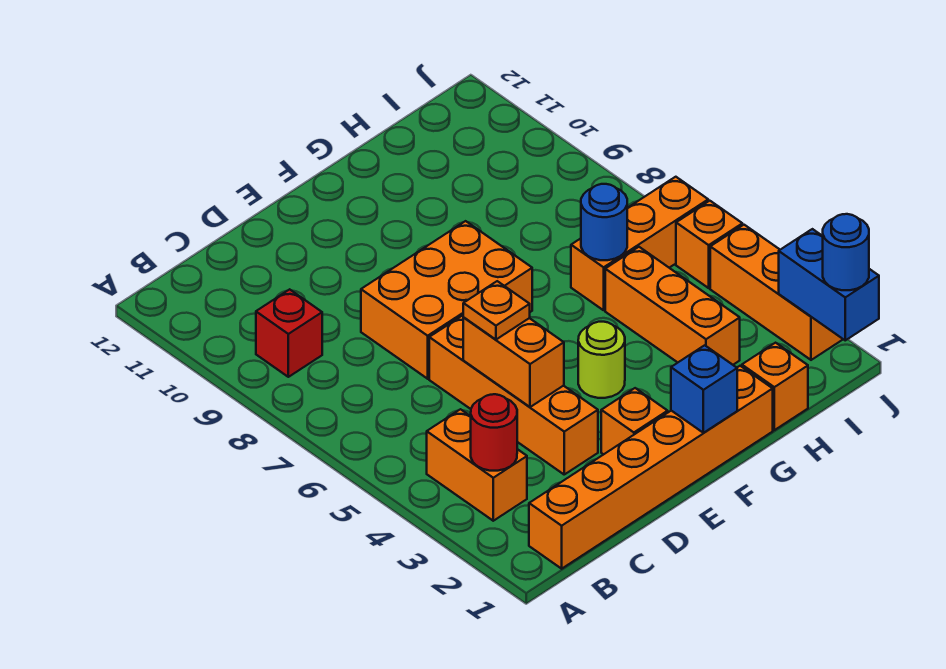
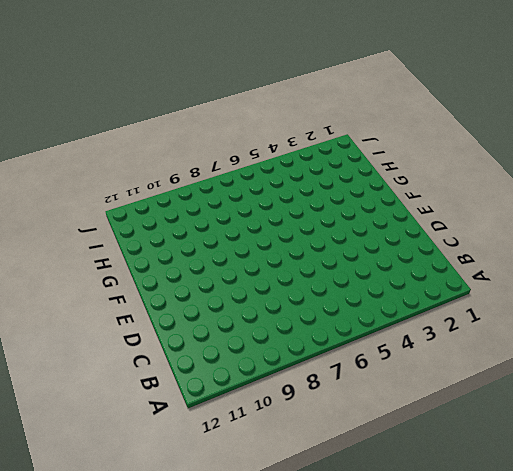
none -> orange brick B1:G1 level 1
none -> orange brick B3:B4 level 1
none -> red brick B9 level 1

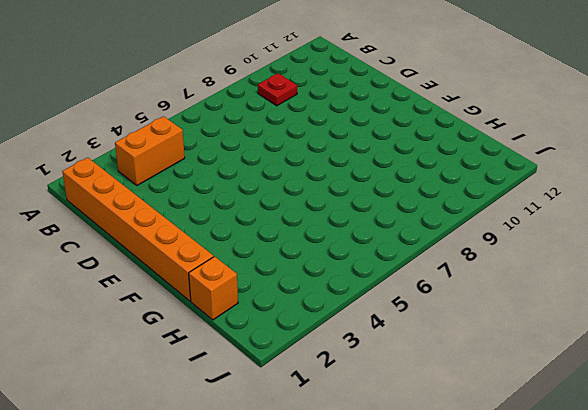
red plate B9 level 1 -> red brick B9 level 1
none -> orange brick D3:D6 level 1
none -> orange brick D7:F8 level 1
none -> orange brick E2 level 1

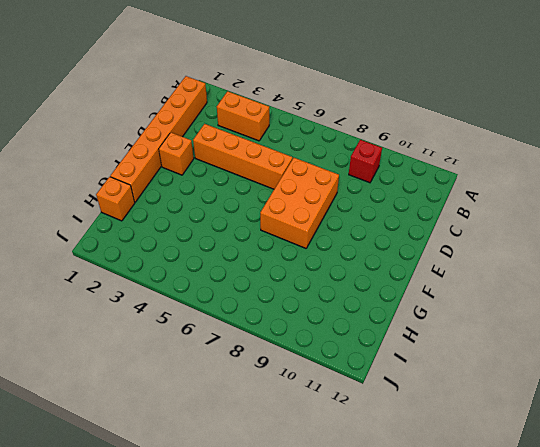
none -> lime round brick F4 level 1
none -> orange brick H3:H5 level 1
none -> orange brick H6:J6 level 1

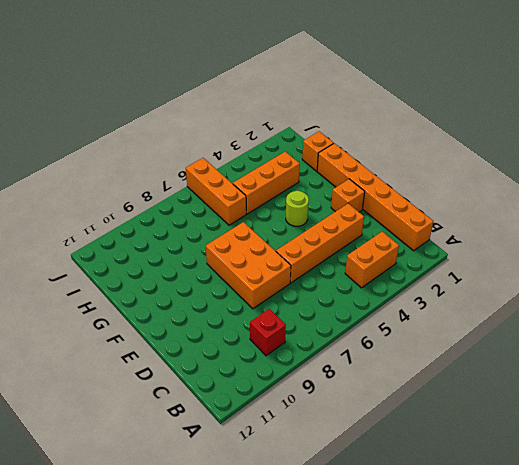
none -> orange brick J2:J4 level 1
none -> orange brick J5 level 1
none -> red round brick B3 level 2

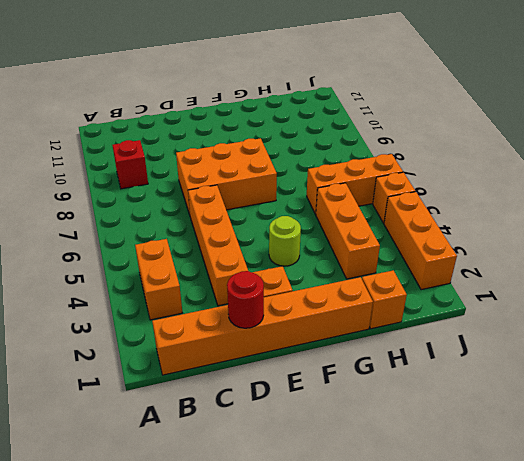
red round brick D1 level 2 -> red round brick B3 level 2
none -> orange brick D4:D5 level 2
none -> blue brick F1 level 2
none -> blue round brick H6 level 2

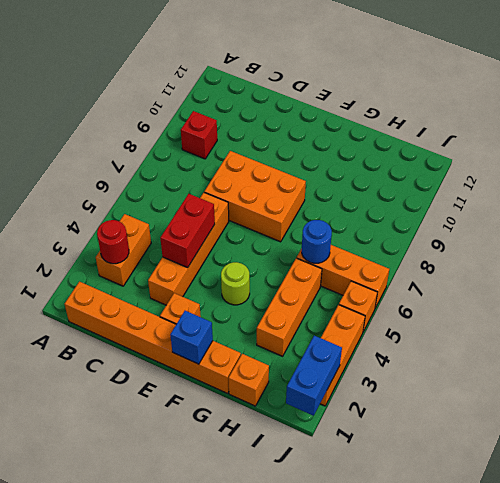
red brick D4:D5 level 2 -> orange brick D4:D5 level 2
none -> orange plate D5 level 3
none -> blue round brick J1 level 3

